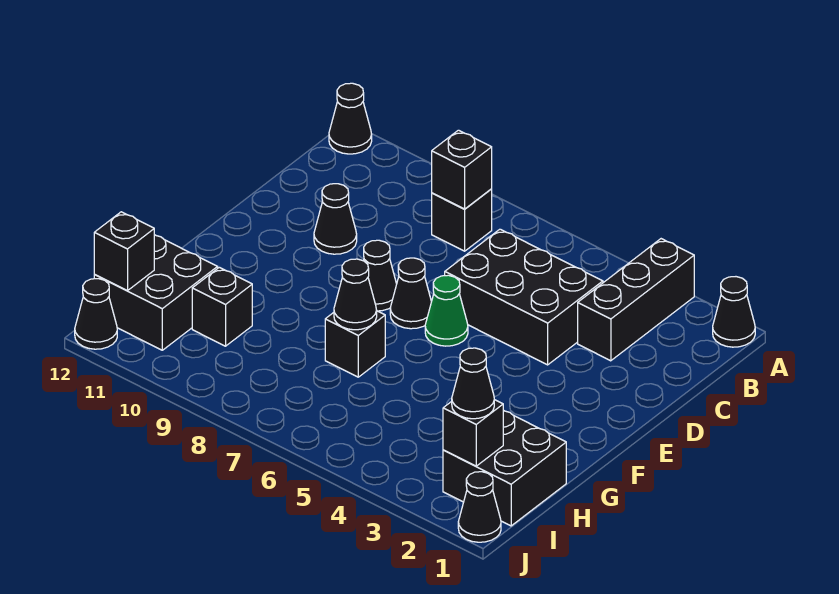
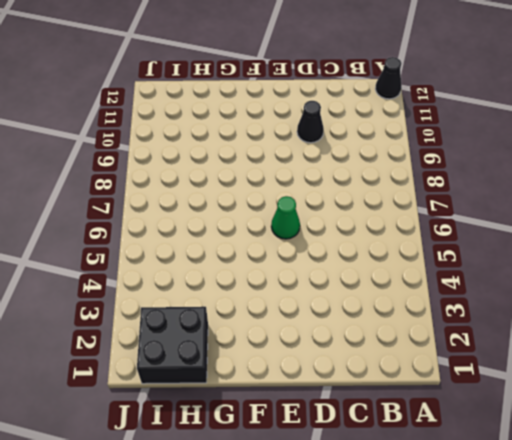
none -> black cone A1 level 1
none -> black brick A3:C3 level 1
none -> black brick B8 level 1

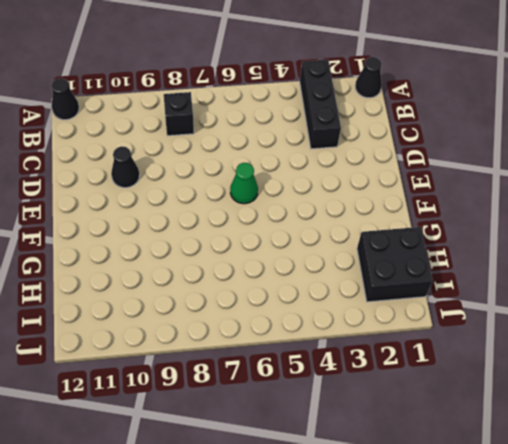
none -> black brick C4:D6 level 1
none -> black cone E7 level 1
none -> black cone E8 level 1

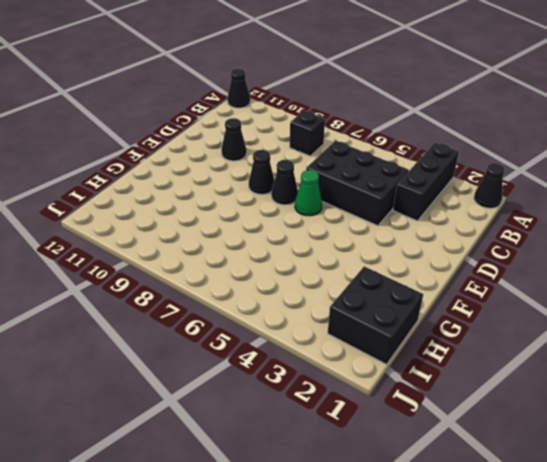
none -> black brick G7 level 1
none -> black brick H10 level 1
none -> black brick H11:I12 level 1

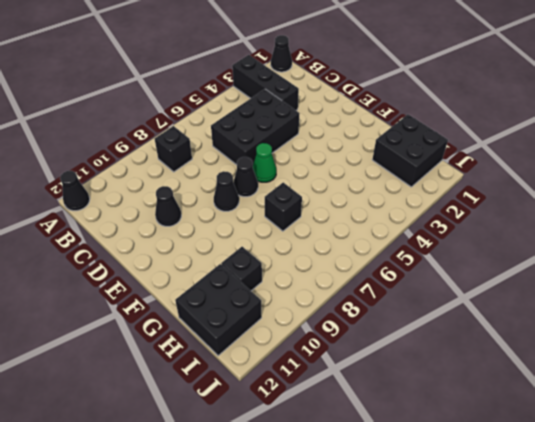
none -> black cone J1 level 1
none -> black cone J12 level 1
none -> black brick B8 level 2

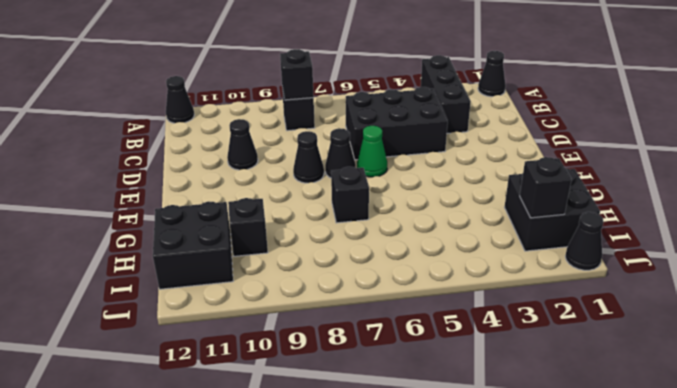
none -> black cone J12 level 1
none -> black cone G7 level 2
none -> black brick I12 level 2

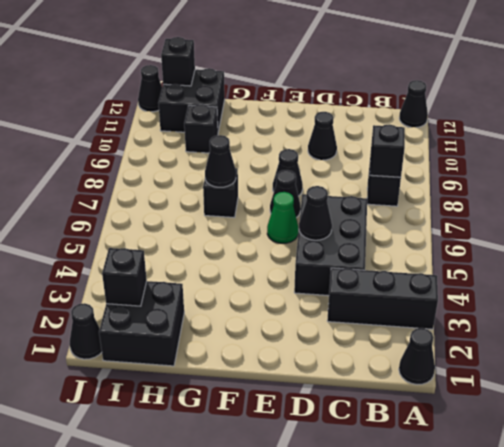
black cone D5 level 2 -> black cone I2 level 3

